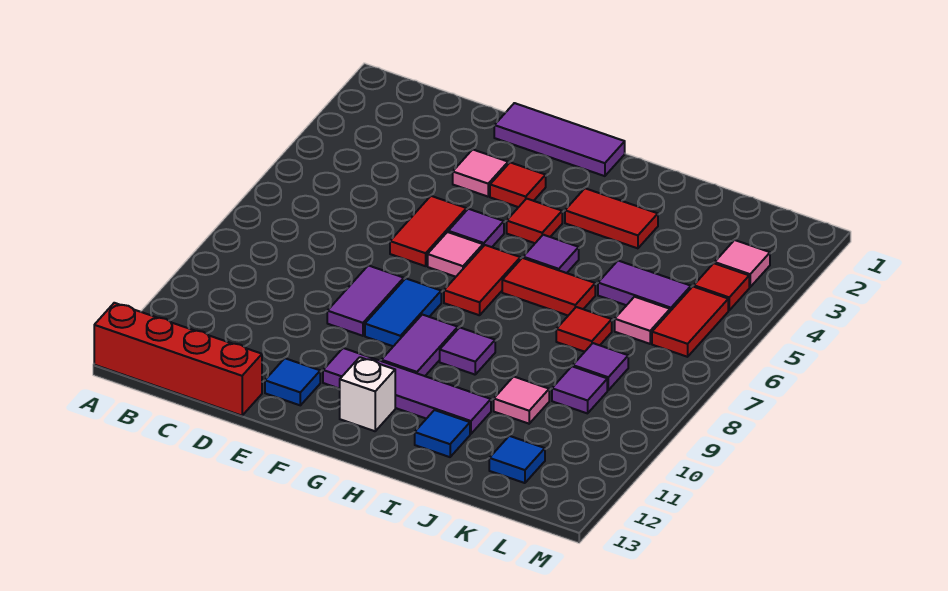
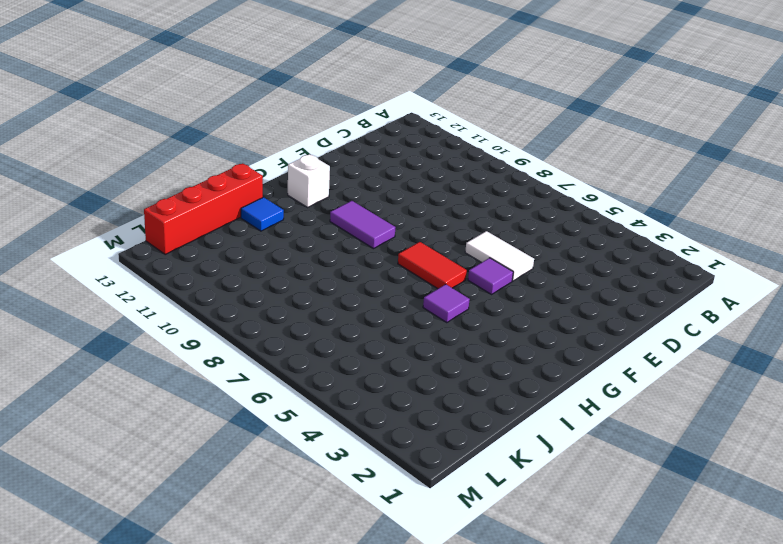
white tile E5:E6 level 1 -> red tile E5:E6 level 1
red brick I13:L13 level 1 -> red brick A13:D13 level 1
none -> purple tile E1:G1 level 1
none -> pink tile E3 level 1
none -> purple tile E8:E9 level 1
none -> blue tile E12 level 1

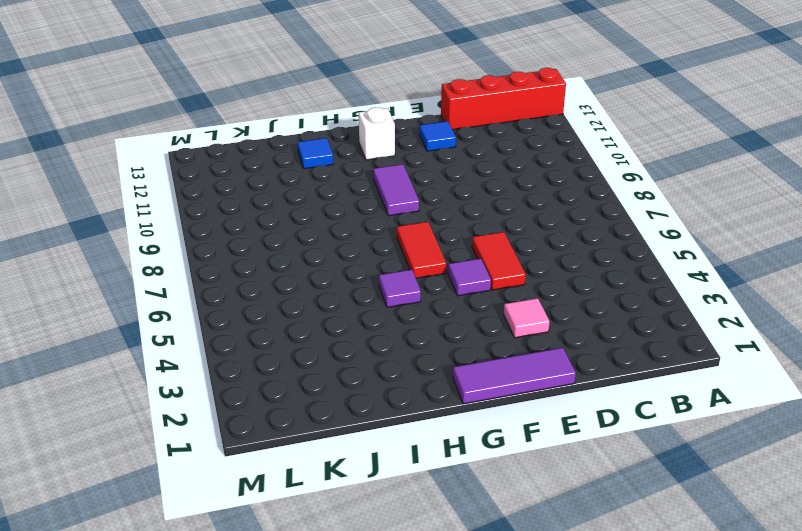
none -> purple tile E8:E9 level 1
none -> red tile F3 level 1
none -> pink tile F6 level 1
none -> blue tile F8:F9 level 1

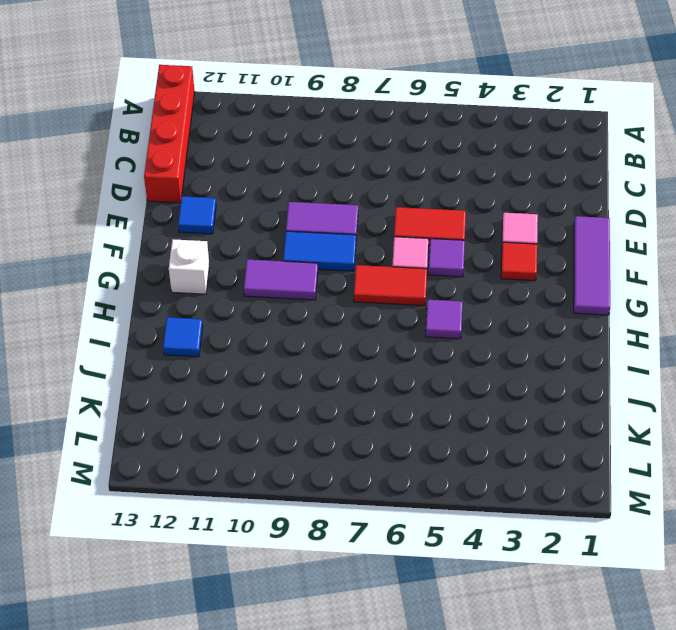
none -> purple tile F11:I11 level 1
none -> red tile G4 level 1
none -> red tile H3:I3 level 1
none -> red tile H6:I6 level 1

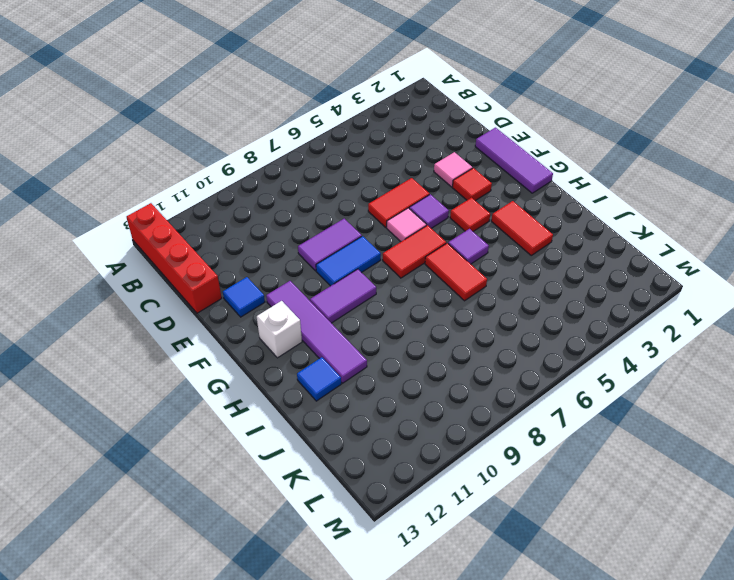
none -> purple tile H9 level 1
none -> purple tile J5:K5 level 1
none -> red tile J7 level 1
none -> pink tile J10 level 1

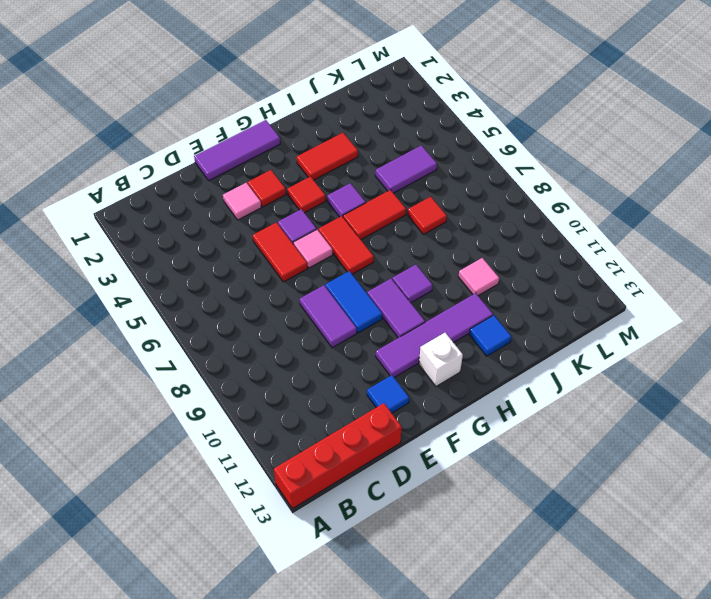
none -> pink tile K6 level 1
none -> purple tile K8 level 1
none -> purple tile K9 level 1
none -> blue tile K12 level 1

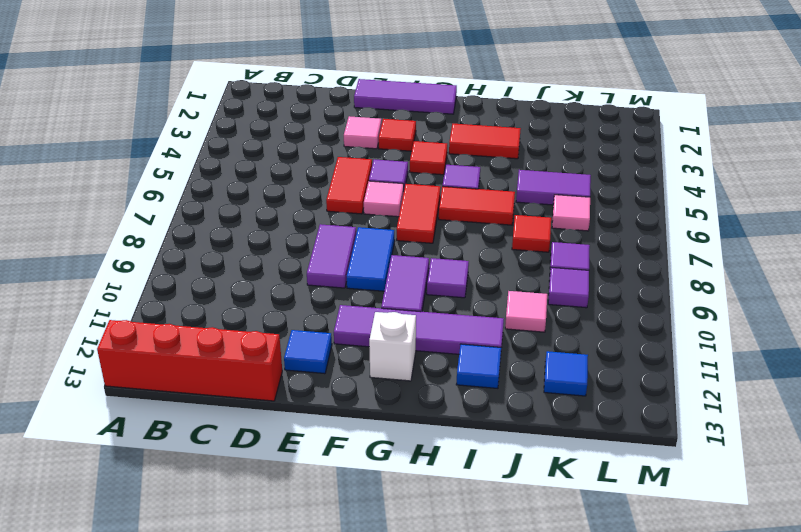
none -> pink tile L3 level 1
none -> red tile L4 level 1
none -> red tile L5:L6 level 1

